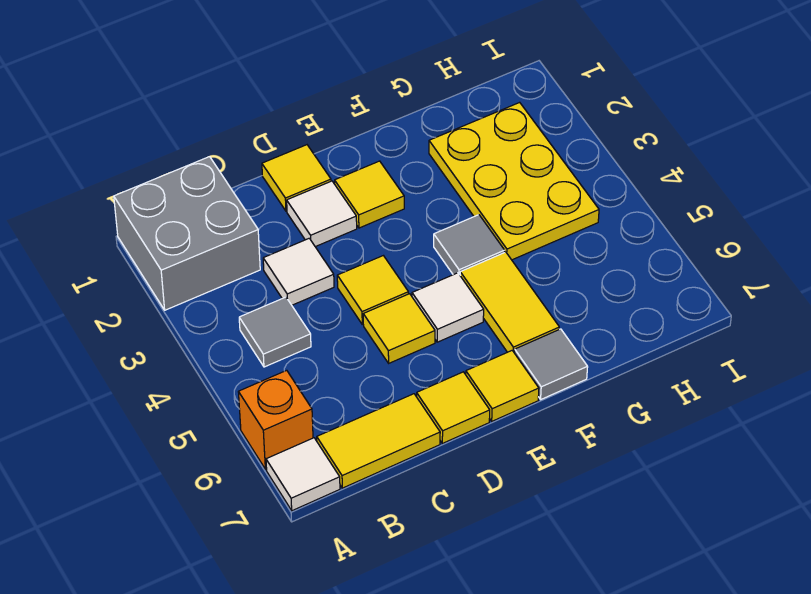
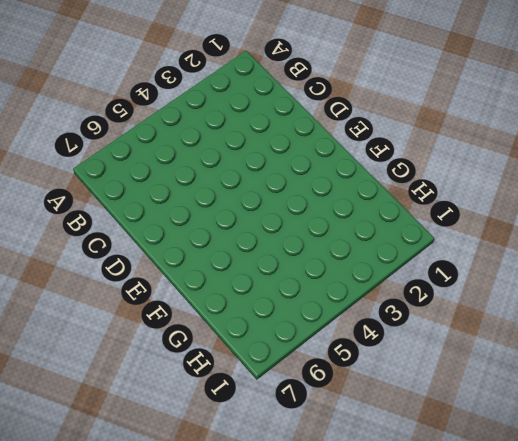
none -> grey brick A1:B2 level 1
none -> orange brick A6 level 1
none -> white tile A7 level 1

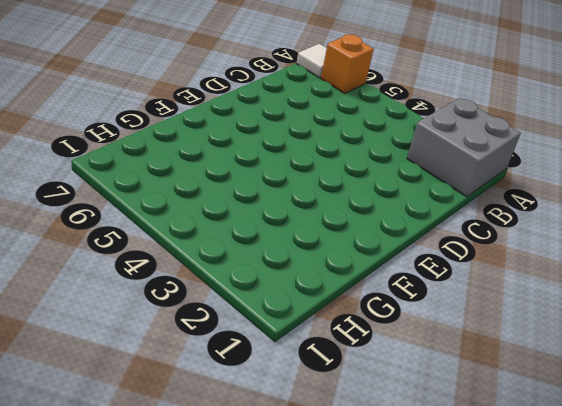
none -> grey tile B4 level 1
none -> yellow tile B7:C7 level 1
none -> white tile C3 level 1

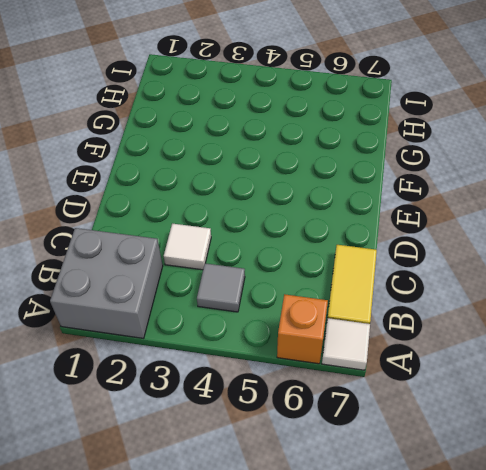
none -> yellow tile D1 level 1
none -> white tile D2 level 1
none -> yellow tile D4 level 1

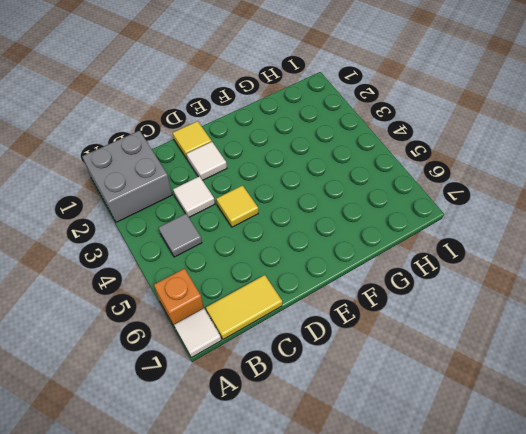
none -> yellow tile D5 level 1
none -> yellow tile D7 level 1
none -> yellow tile E2 level 1

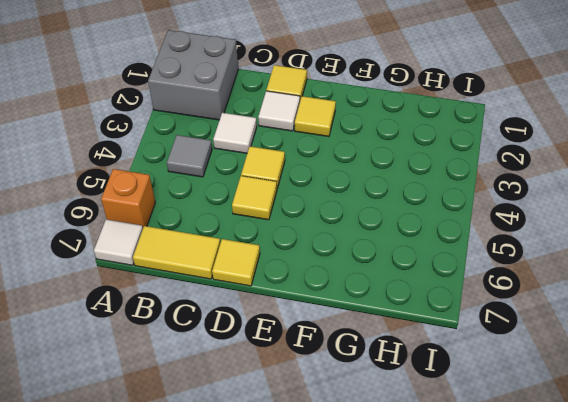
none -> white tile E5 level 1
none -> yellow tile E7 level 1
none -> grey tile F4 level 1

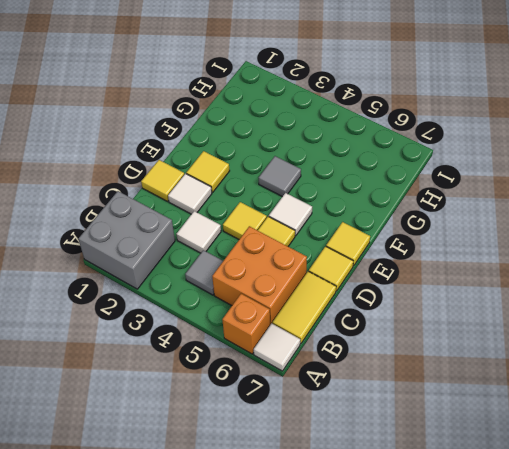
orange brick B5:C6 level 1 -> none
none -> yellow tile F5:F6 level 1
none -> grey tile F7 level 1
none -> yellow plate G2:H4 level 1

